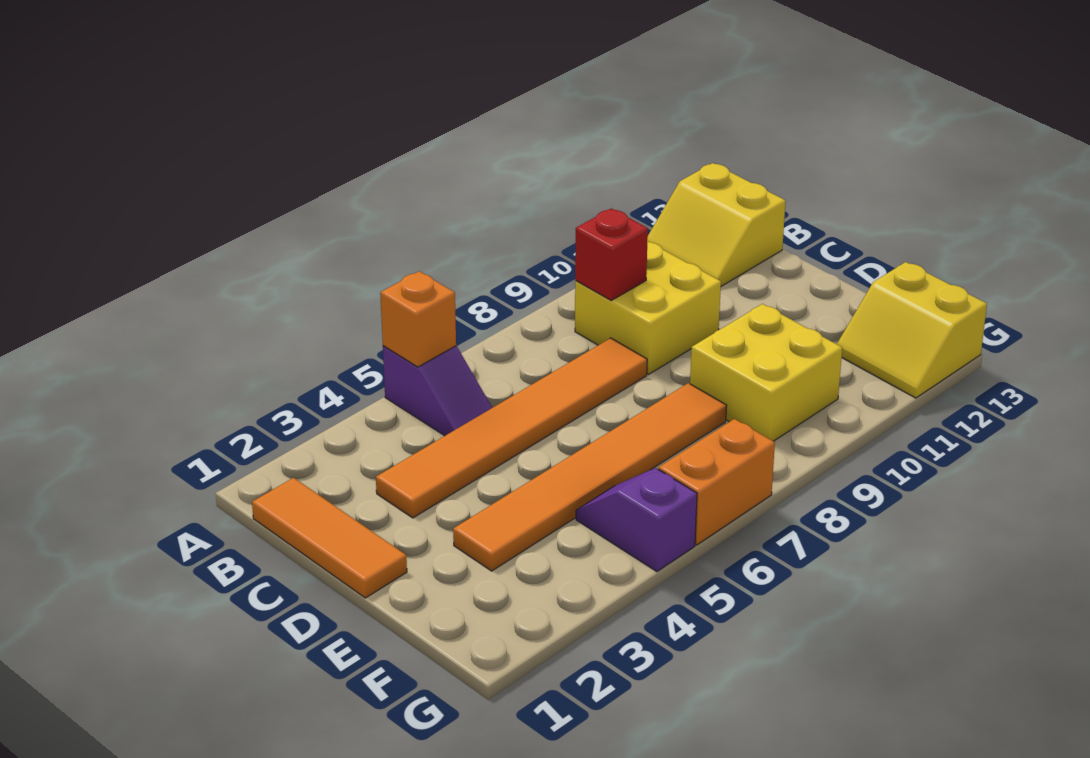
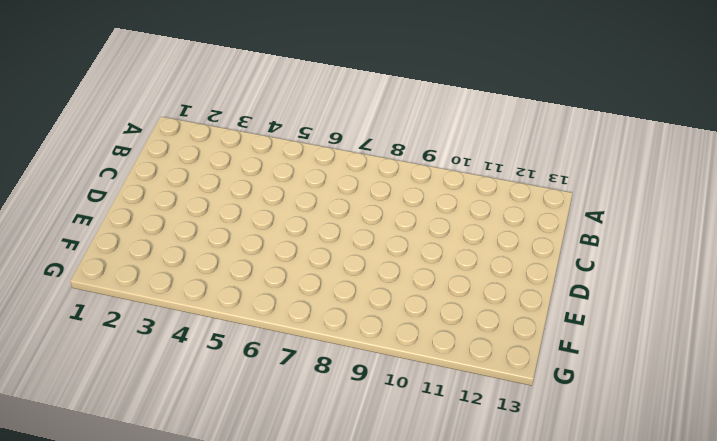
none -> purple slope A5:B5 level 1 top A
none -> yellow slope A12:B13 level 1 top 13
none -> orange tile B1:D1 level 1

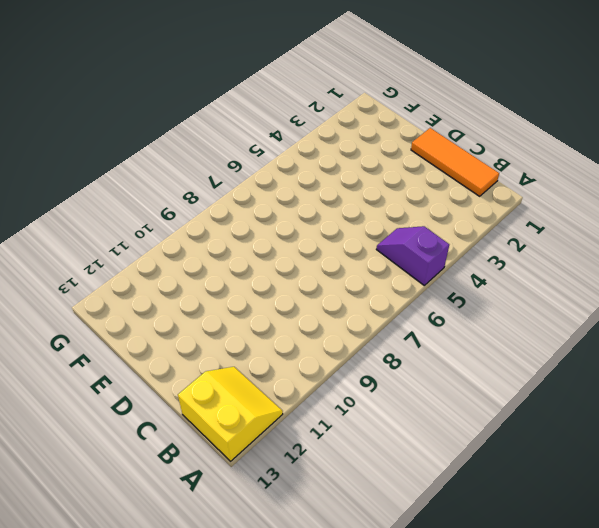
none -> yellow brick B9:C10 level 1
none -> orange tile C3:C8 level 1
none -> orange tile E3:E8 level 1

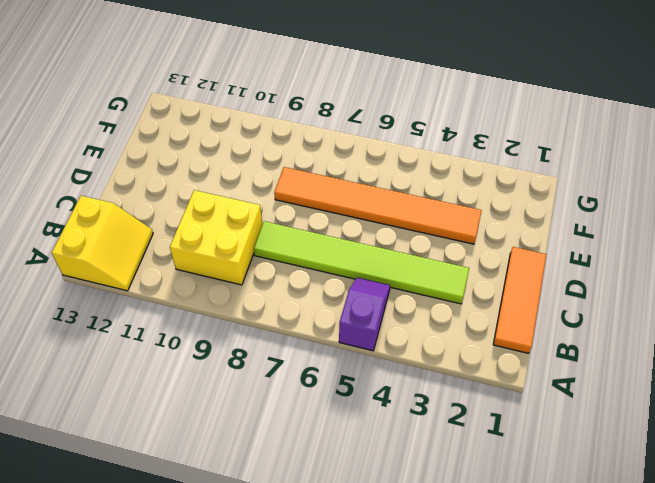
lime tile C3:C8 level 1 -> orange tile C3:C8 level 1
none -> yellow brick E9:F10 level 1
none -> purple slope F5:G5 level 1 top G
none -> yellow slope F12:G13 level 1 top 13

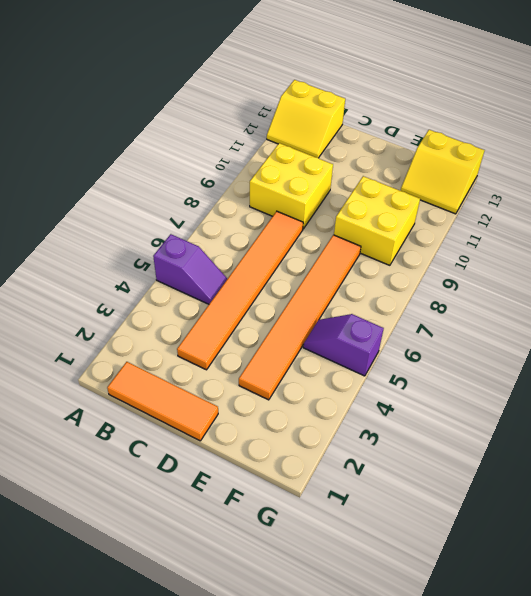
none -> orange brick G6:G7 level 1
none -> orange brick A5 level 2
none -> red brick B9 level 2

